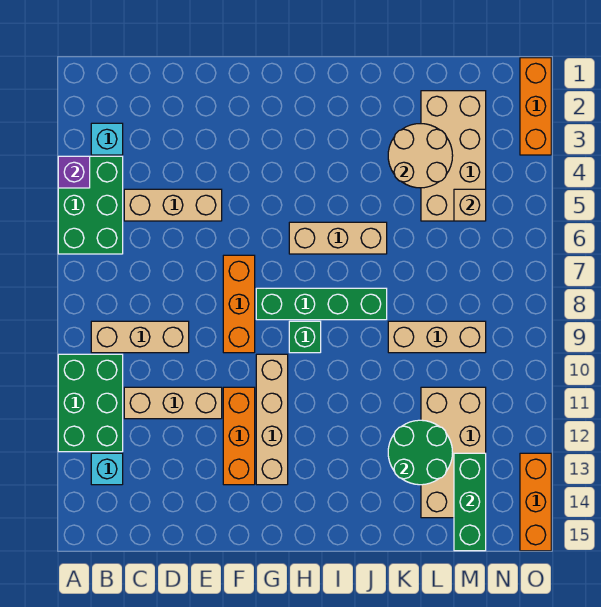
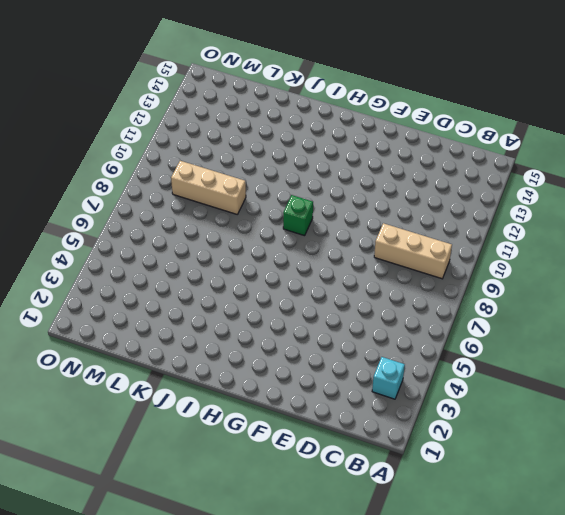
none -> green brick A4:B6 level 1
none -> green brick A10:B12 level 1
none -> cyan brick B13 level 1

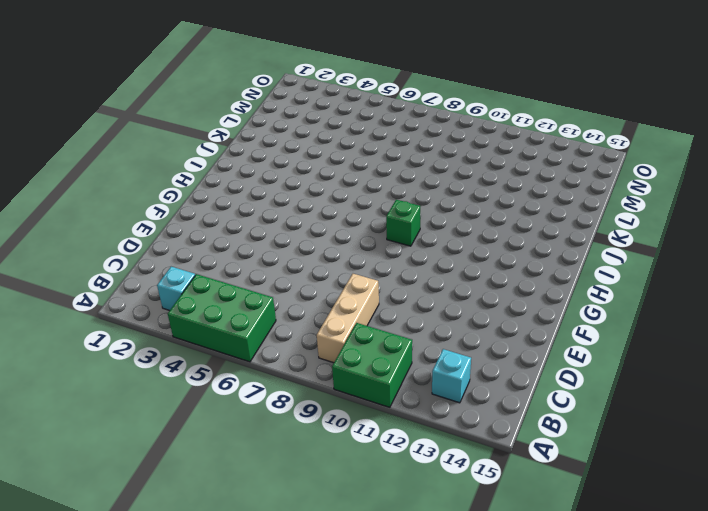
green brick A10:B11 level 1 -> green brick A10:B12 level 1
none -> tan brick C5:E5 level 1
none -> tan brick C11:E11 level 1
none -> orange brick F7:F9 level 1

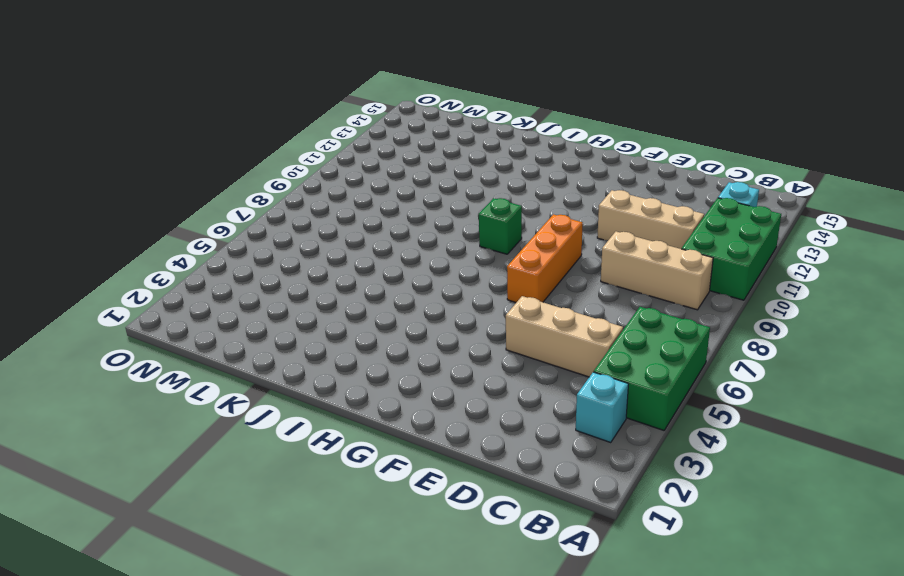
none -> orange brick F11:F13 level 1
none -> green brick G8:J8 level 1
none -> tan brick G10:G13 level 1

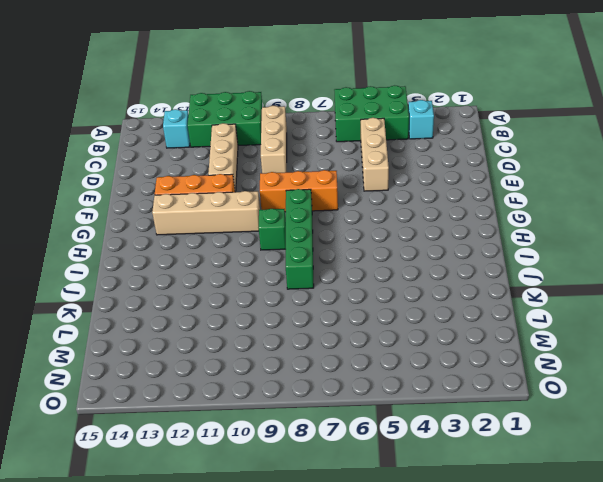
none -> tan brick H6:J6 level 1
none -> tan brick K9:M9 level 1
none -> tan brick L2:M5 level 1

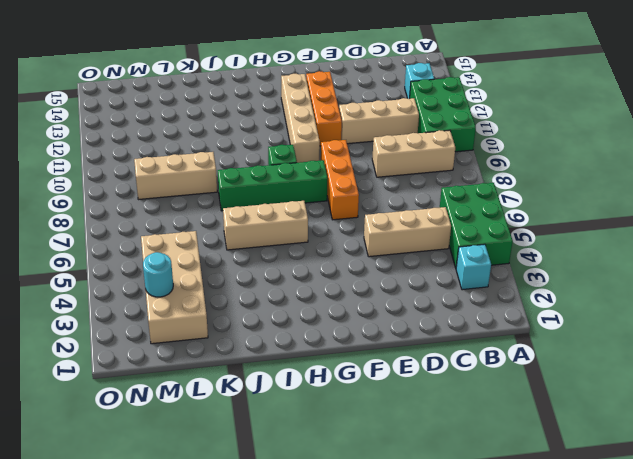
cyan round brick M3 level 2 -> none
none -> tan brick L11:M14 level 1
none -> orange brick O1:O3 level 1
none -> orange brick O13:O15 level 1

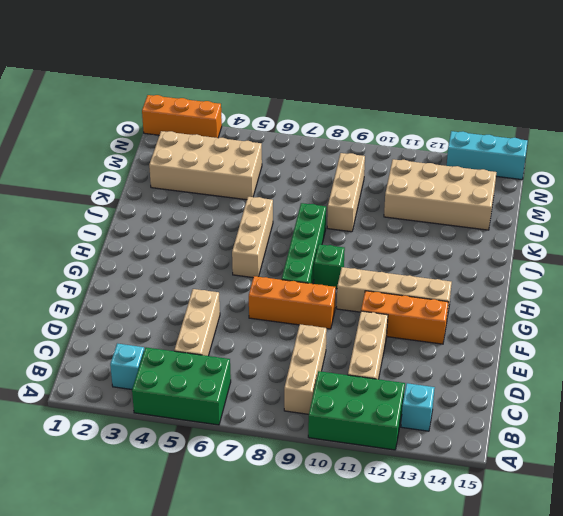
cyan brick O13:O15 level 1 -> orange brick O13:O15 level 1
none -> purple brick A4 level 2
none -> tan round brick K3:L4 level 2
none -> green round brick K12:L13 level 2

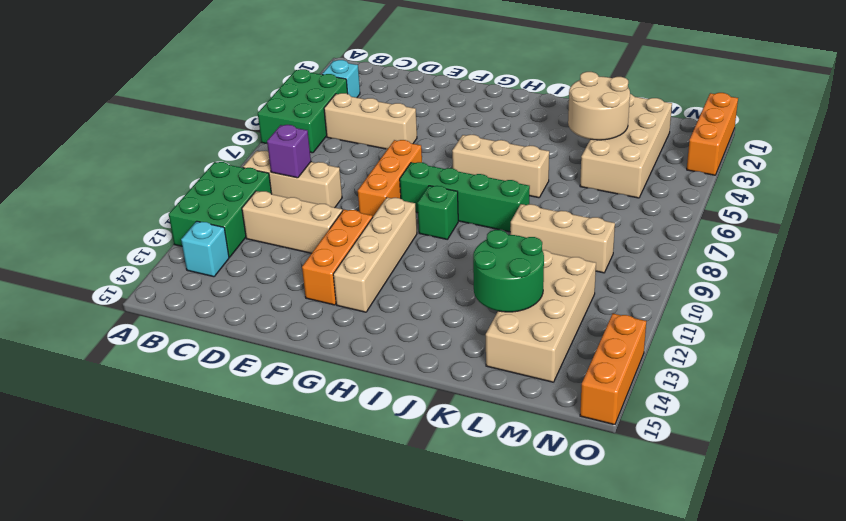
purple brick C9 level 2 -> purple brick A4 level 2
none -> tan brick M5 level 2
none -> green brick M13:M15 level 2

